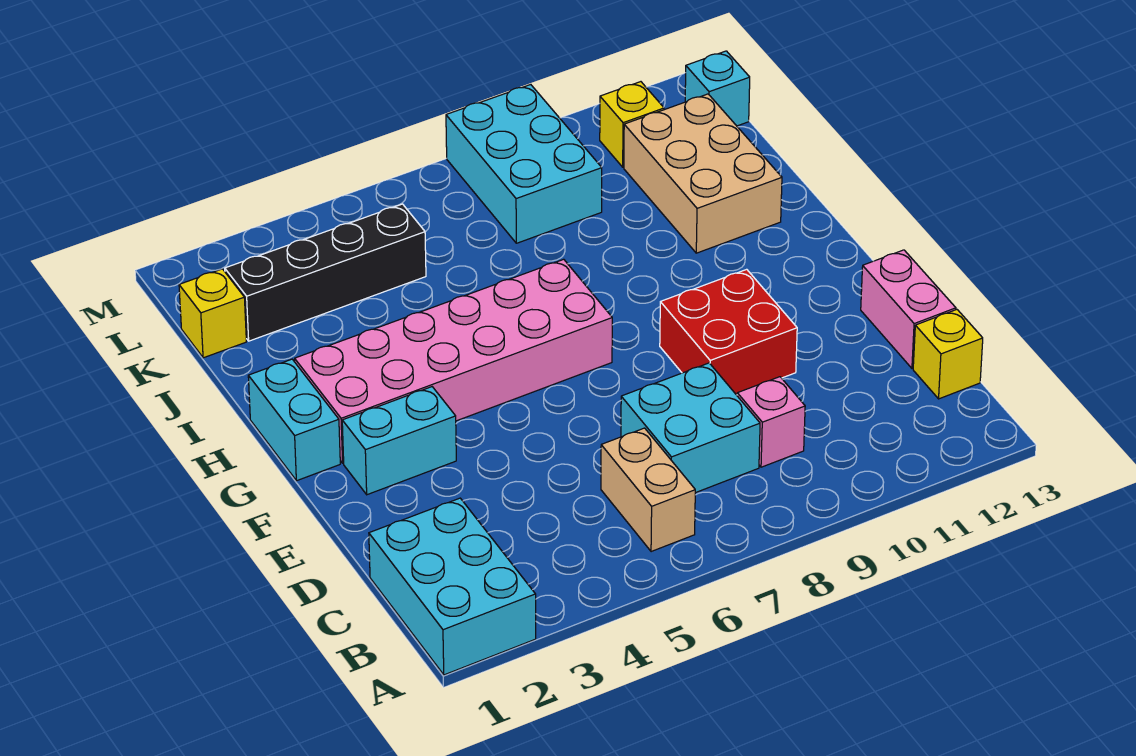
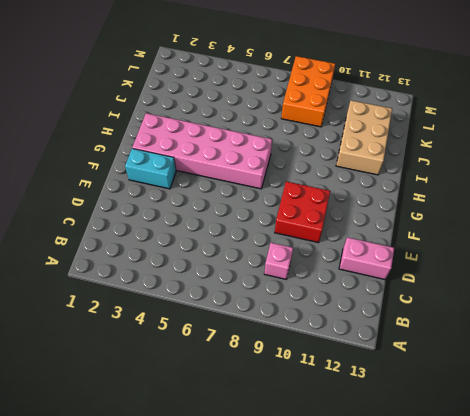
pink brick D12:D13 level 1 -> pink brick D13:E13 level 1
orange brick K8:M9 level 1 -> cyan brick K8:M9 level 1
none -> cyan brick A1:C2 level 1
none -> tan brick B6:C6 level 1
none -> cyan brick C7:D8 level 1

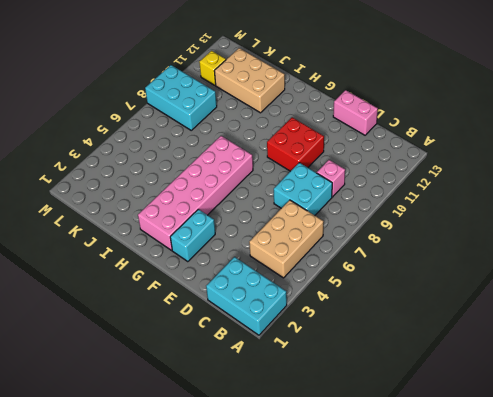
tan brick B4:C6 level 1 -> tan brick B6:C6 level 1
none -> yellow brick C13 level 1
none -> cyan brick G1:H1 level 1
none -> yellow brick K1 level 1

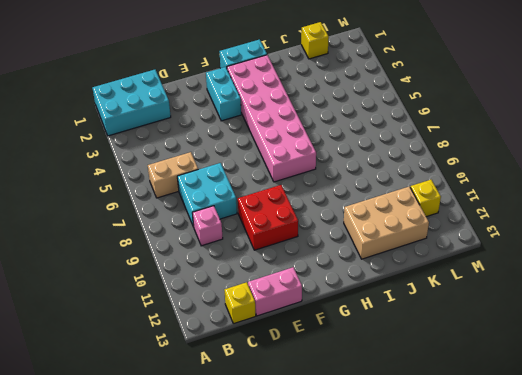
none -> black brick K2:K5 level 1
none -> cyan brick K8:M9 level 1
none -> cyan brick L13 level 1

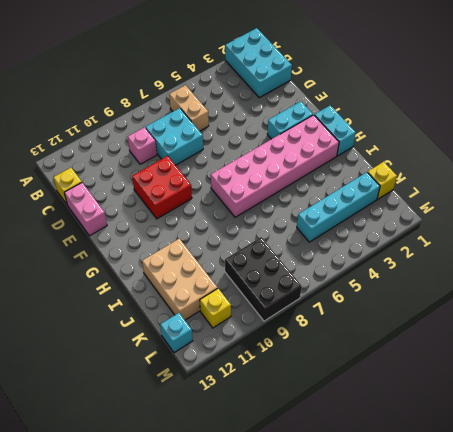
cyan brick K2:K5 level 1 -> black brick K2:K5 level 1
black brick K8:M9 level 1 -> cyan brick K8:M9 level 1

